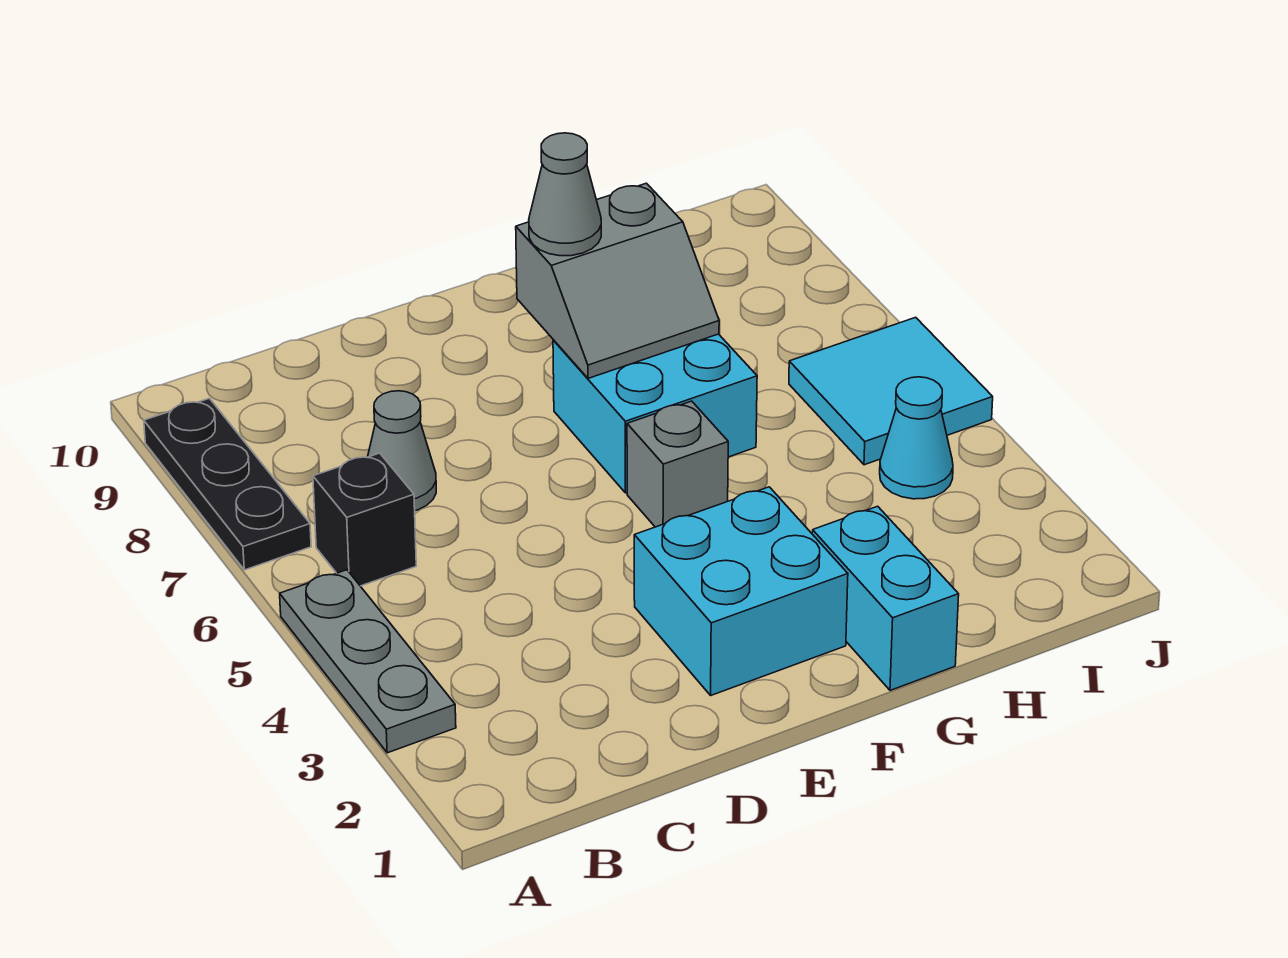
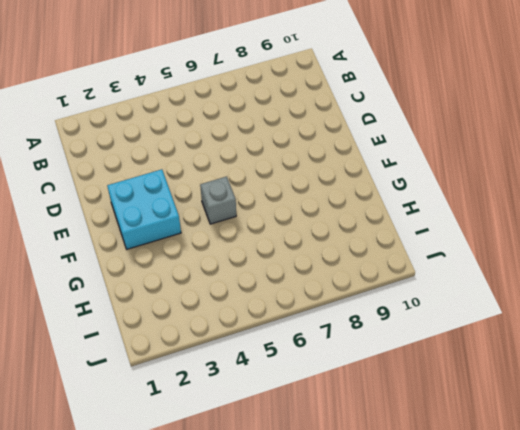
none -> grey plate A3:A5 level 1
none -> black plate A7:A9 level 1
none -> black brick B6 level 1

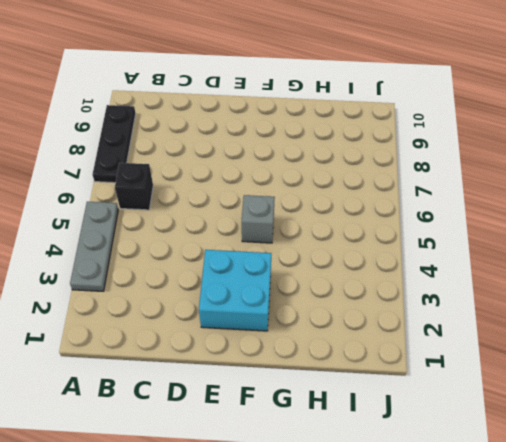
none -> grey cone C7 level 1
none -> cyan brick F6:G7 level 1
none -> cyan brick G1:G2 level 1

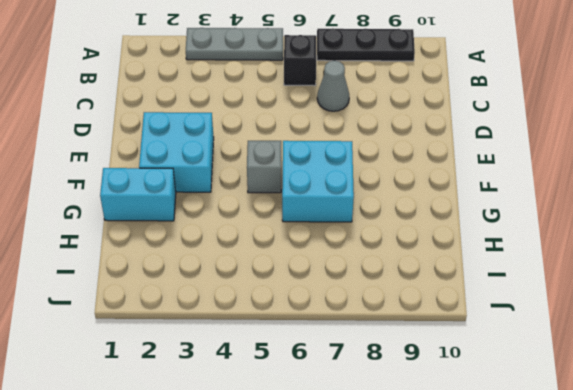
none -> cyan cone I4 level 1
none -> cyan tile I5:J6 level 1
none -> grey slope F7:G8 level 2 top 8

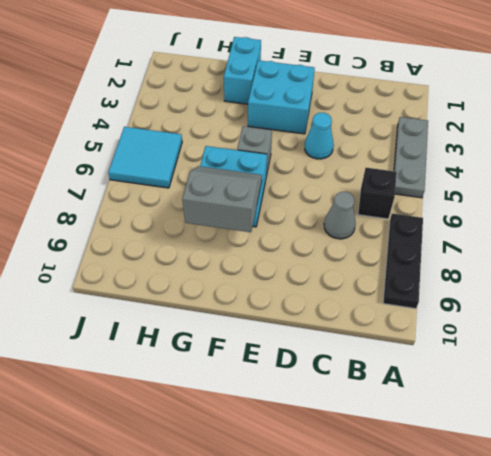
cyan cone D4 level 1 -> cyan cone I4 level 1
none -> grey cone F8 level 3

